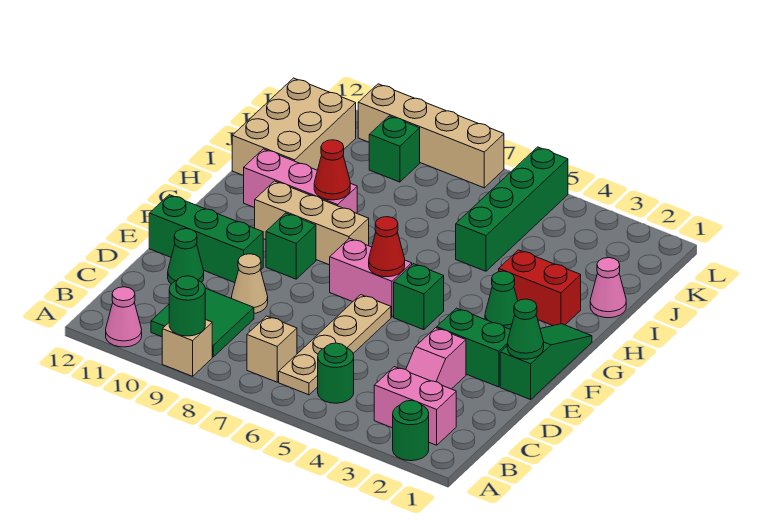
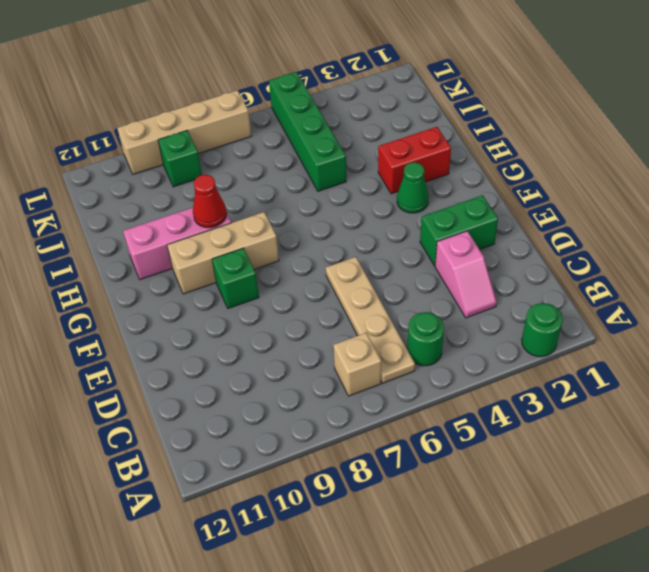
none -> tan brick A9 level 1
none -> pink cone A11 level 1
none -> pink brick B2:B3 level 1
none -> green tile B9:C10 level 1

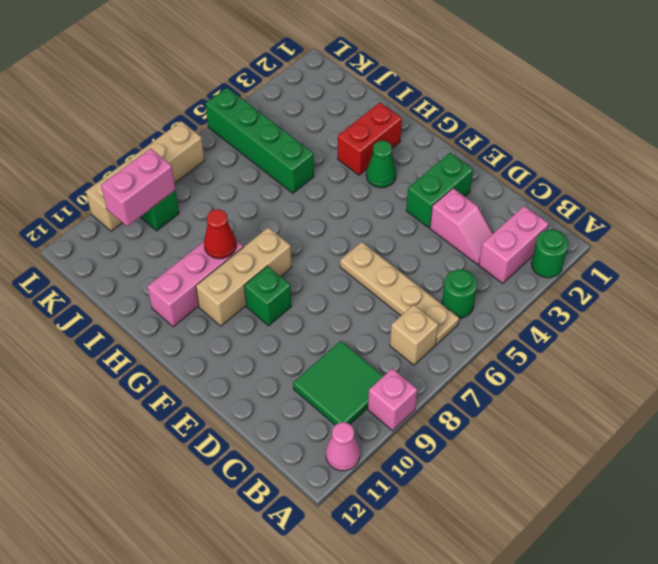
pink brick A9 level 1 -> tan brick A9 level 1
pink brick K9:K10 level 2 -> pink brick F6:F7 level 1
none -> tan cone D9 level 1
none -> green cone D11 level 1
none -> green slope E1:G1 level 1 top E
none -> green brick E10:E12 level 1

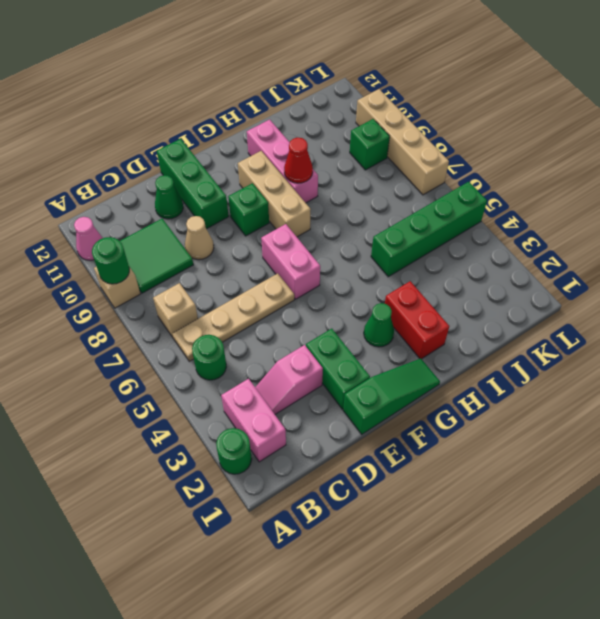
none -> green brick F5 level 1
none -> pink cone I1 level 1
none -> tan brick I11:K12 level 1
none -> green cone E1 level 2

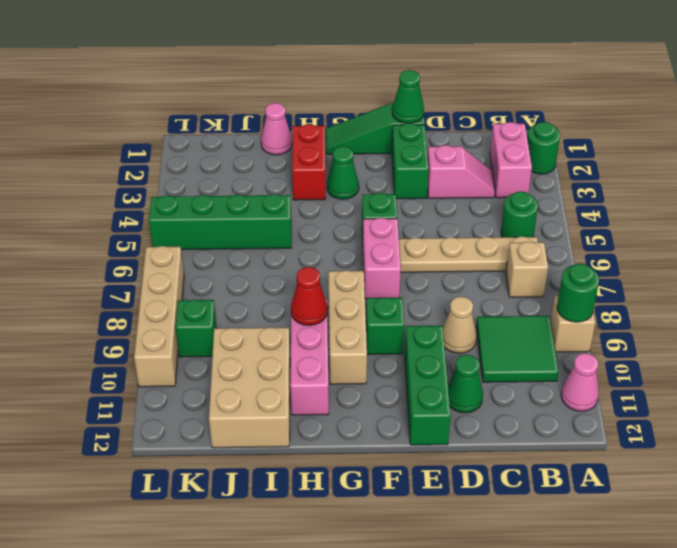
tan brick I10:J12 level 1 -> tan brick I11:K12 level 1
none -> red cone F6 level 2

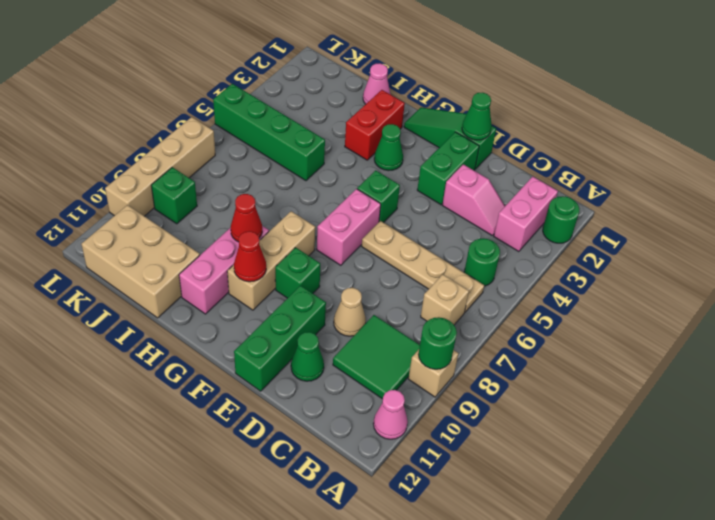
red cone G10 level 2 -> red cone F6 level 2

